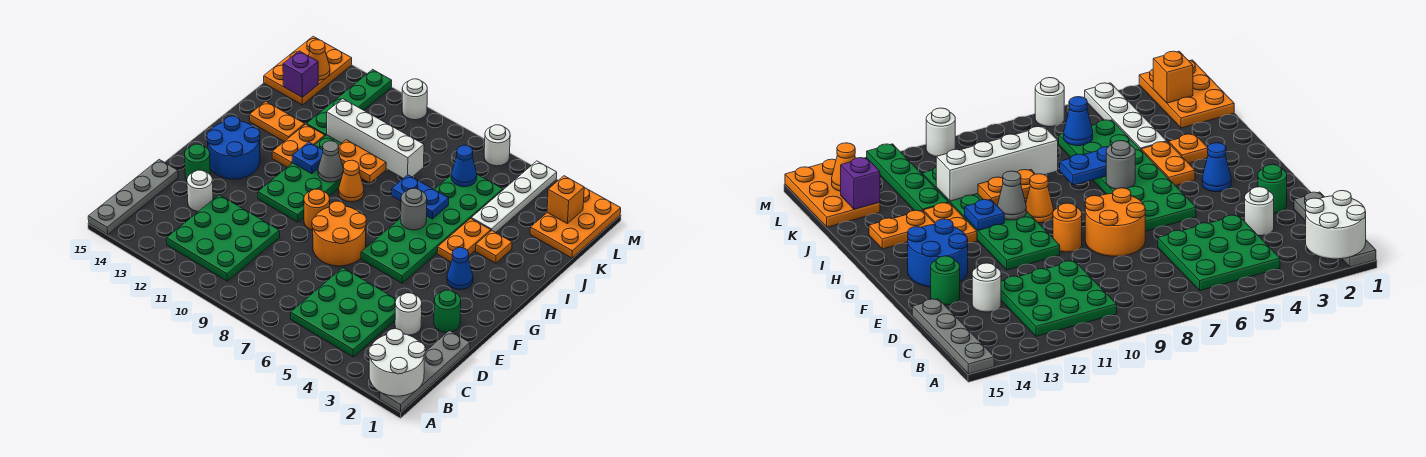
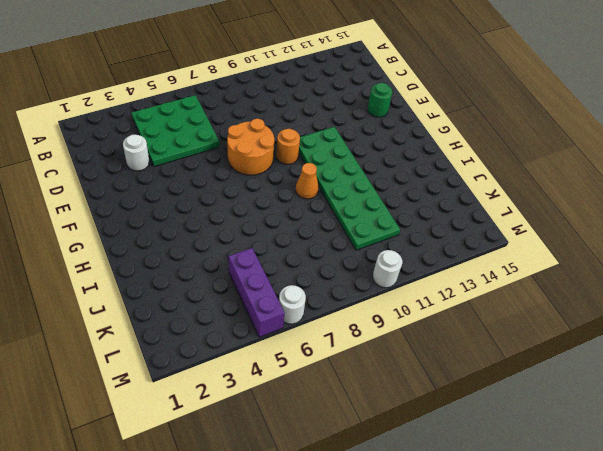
purple brick K5:M5 level 1 -> green plate F5:K6 level 1
none -> grey plate A1:D1 level 1
none -> grey plate A15:D15 level 1
none -> green plate B10:D12 level 1
none -> white round brick D13 level 1

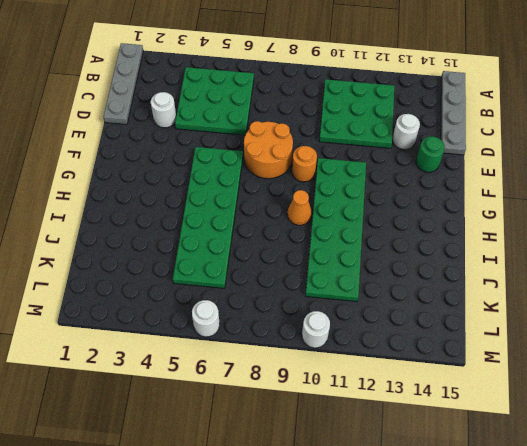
none -> green round brick E2 level 1
none -> blue round brick F13:G14 level 1
none -> blue cone G3 level 1
none -> orange plate H4:I4 level 1

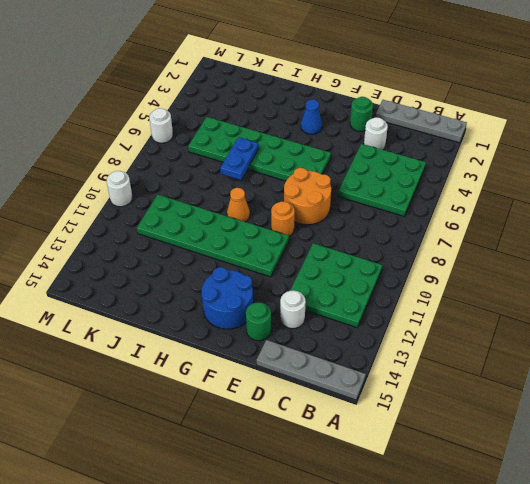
none -> orange plate H4:I4 level 1
none -> orange plate H12:I12 level 1
none -> orange plate I3 level 1
none -> orange plate I13:I14 level 1

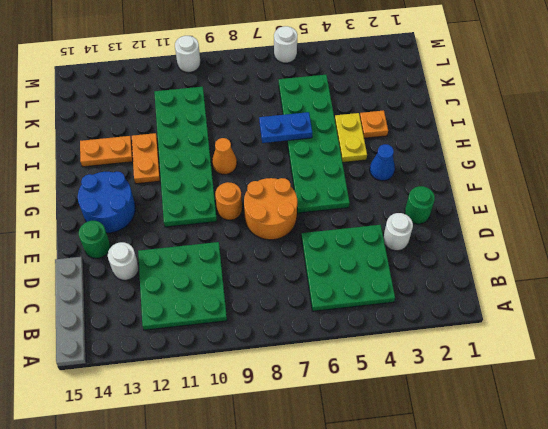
yellow plate H4:I4 level 1 -> orange plate H4:I4 level 1
none -> grey plate A1:D1 level 1
none -> white plate J4:M4 level 1
none -> green plate J12:M12 level 1
none -> orange plate K1:M2 level 1

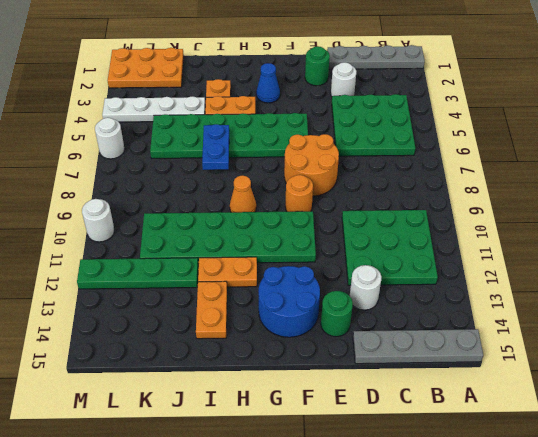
none -> orange plate K14:M15 level 1
none -> white round brick A1:B2 level 2
none -> grey round brick H6 level 2
none -> grey cone H10 level 2

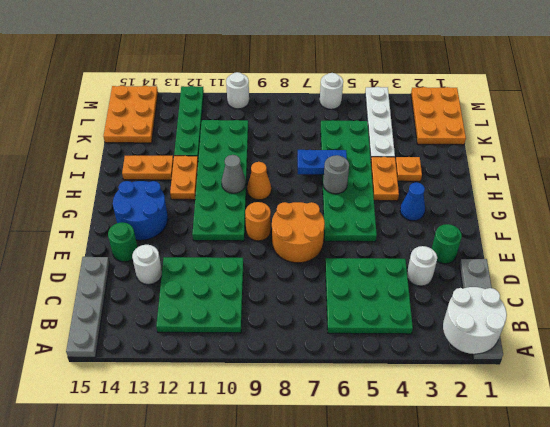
none -> blue plate H11 level 2
none -> orange plate I9:I10 level 2
none -> white brick J8:J11 level 2
none -> blue cone K6 level 2

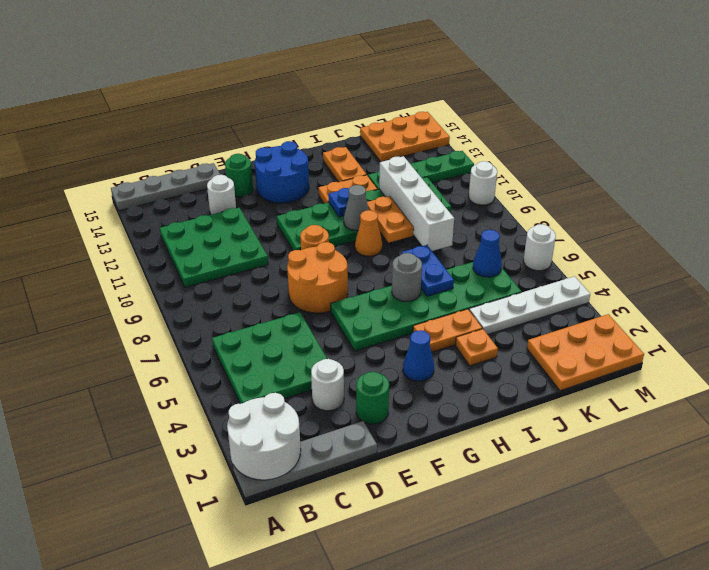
none -> purple brick K14 level 2
none -> orange brick L2 level 2
none -> orange cone L14 level 2

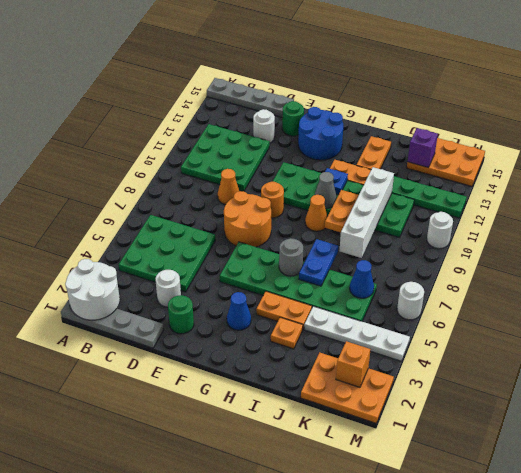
orange cone D9 level 1 -> orange cone L14 level 2

